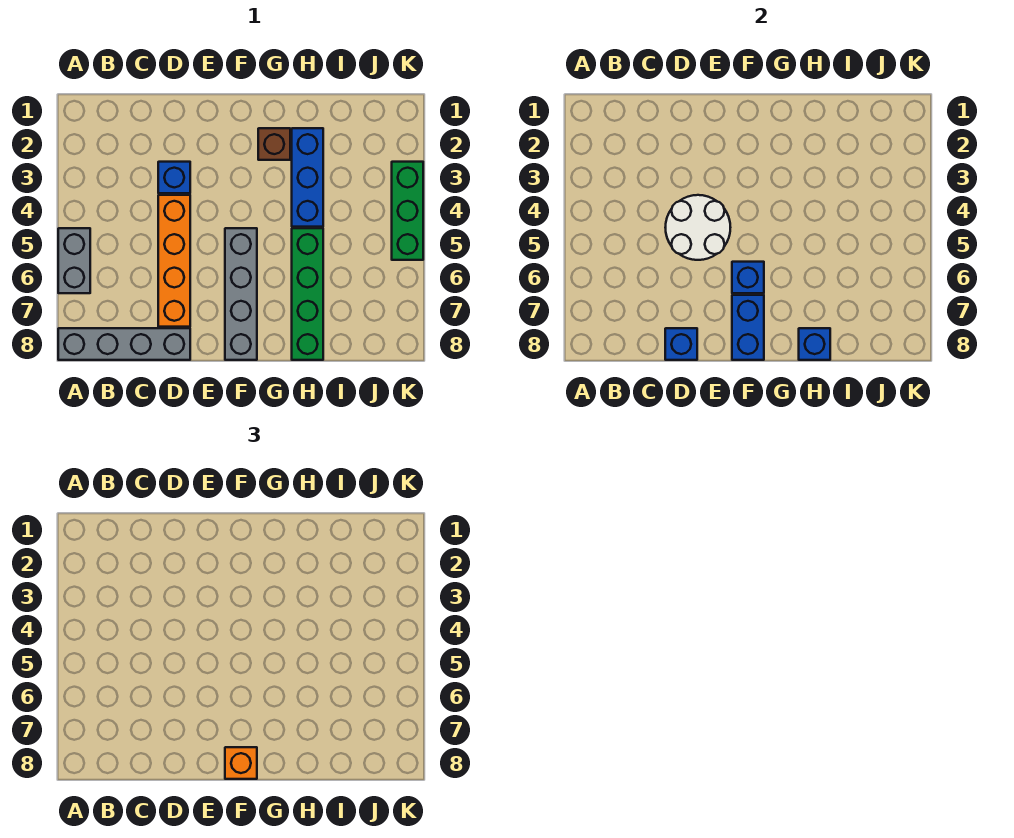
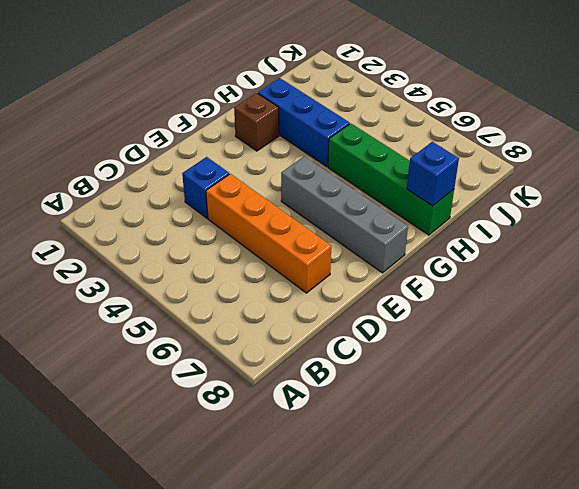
none -> grey brick A5:A6 level 1
none -> grey brick A8:D8 level 1
none -> green brick K3:K5 level 1

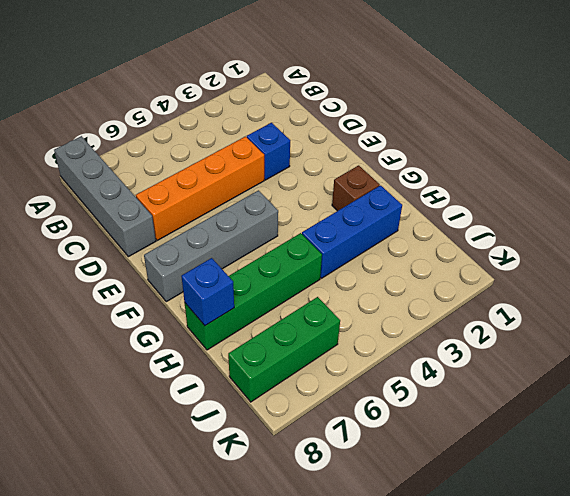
green brick J6:J8 level 1 -> green brick K3:K5 level 1
none -> grey brick A5:A6 level 1
none -> white round brick D4:E5 level 2
none -> blue brick D8 level 2

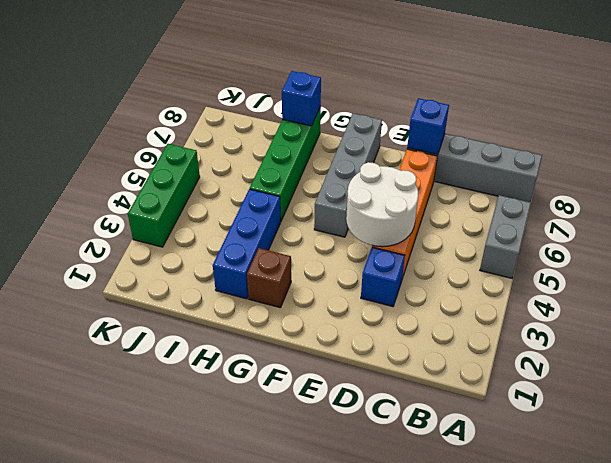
none -> blue brick F6 level 2
none -> blue brick F7:F8 level 2
none -> orange brick F8 level 3

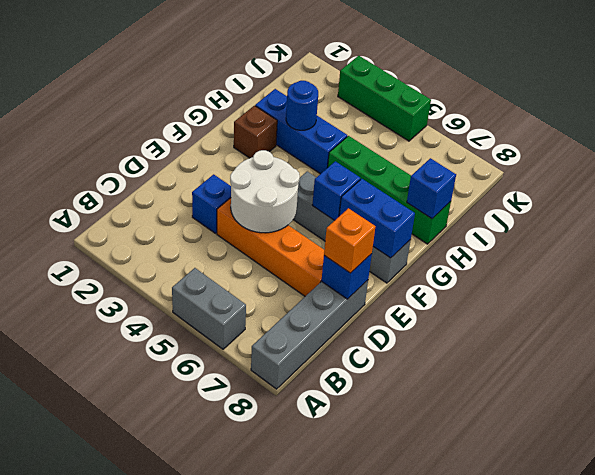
orange brick D8 level 3 -> orange brick F8 level 3
blue round brick H3 level 2 -> none

